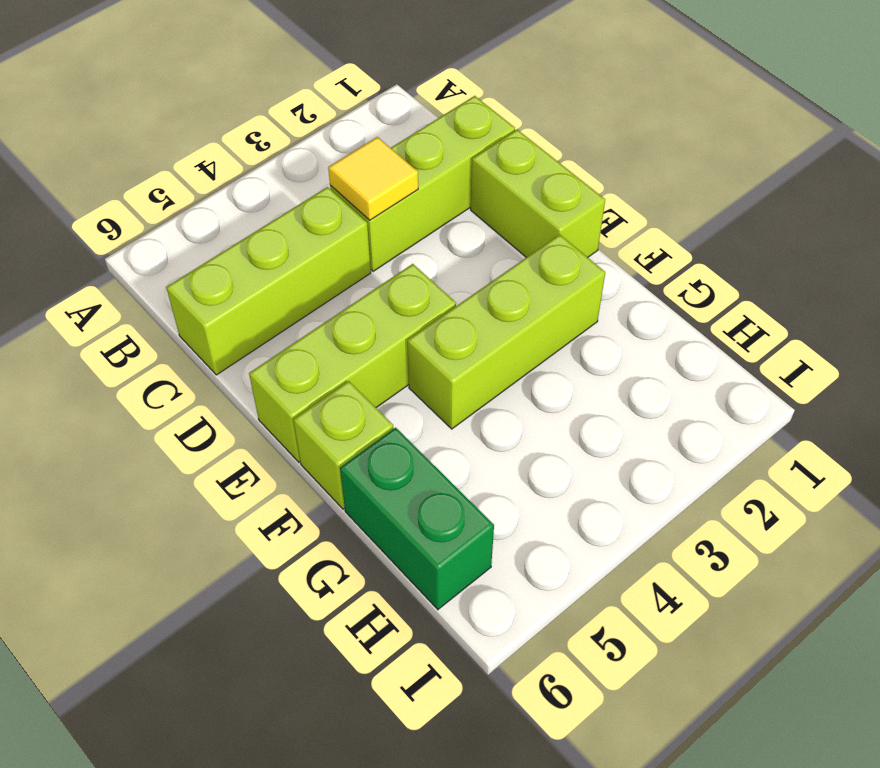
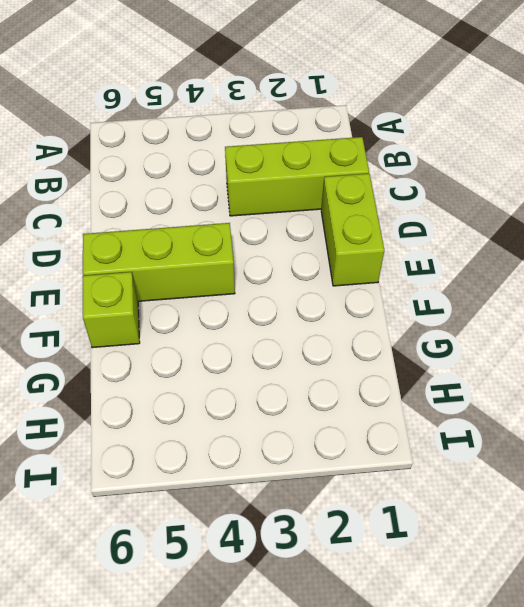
none -> lime brick C4:C6 level 1
none -> lime brick F2:F4 level 1

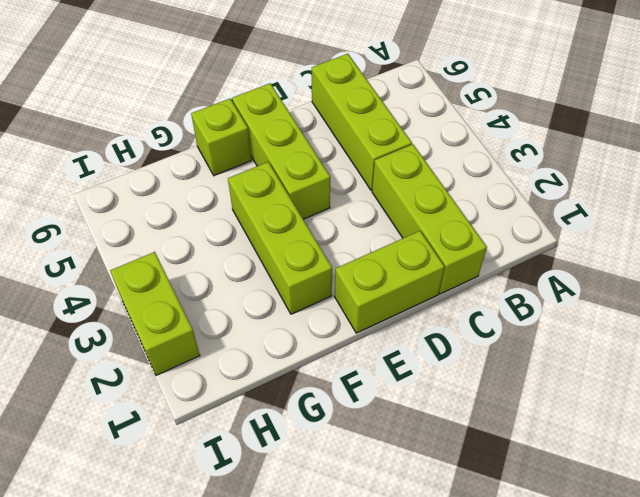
lime brick I2:I3 level 1 -> none
none -> green brick G6:H6 level 1
none -> yellow tile C3 level 2

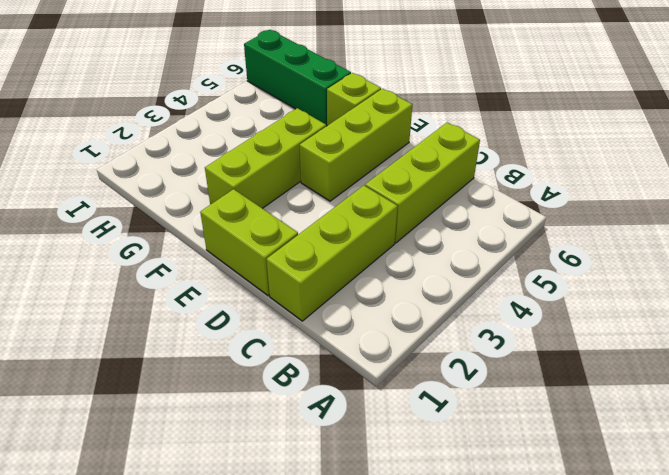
green brick G6:I6 level 1 -> green brick G6:H6 level 1
none -> yellow tile C3 level 2

